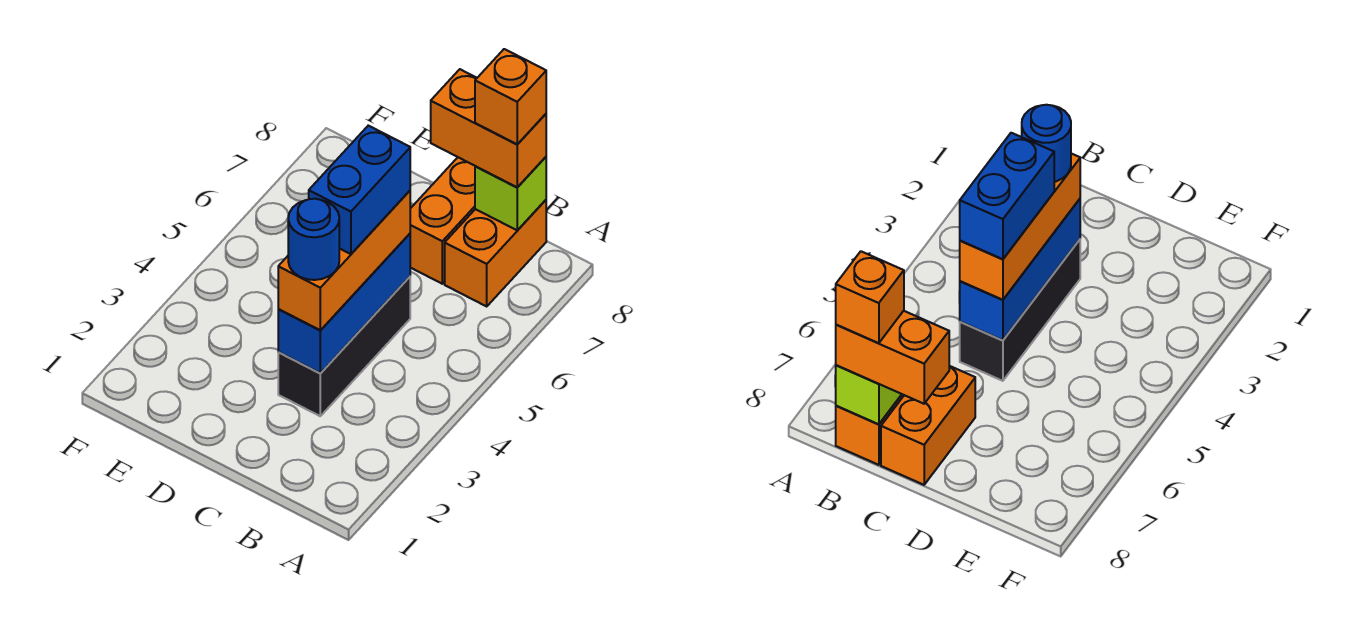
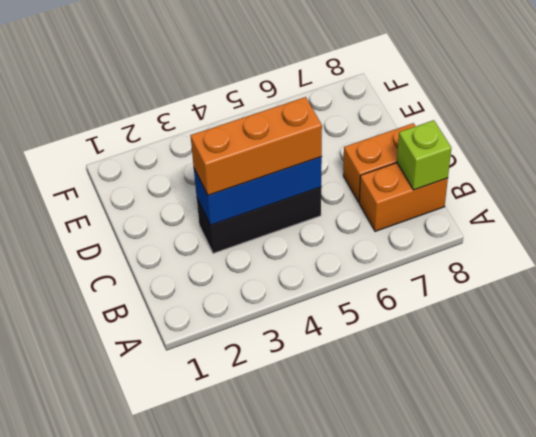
none -> orange brick B8:C8 level 3
none -> orange brick B8 level 4

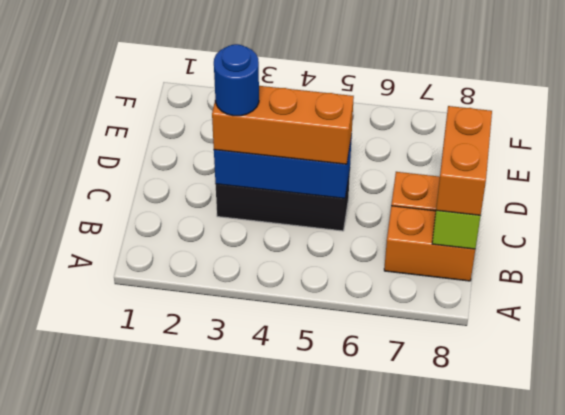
none -> orange brick B8 level 4
none -> blue brick C4:C5 level 4

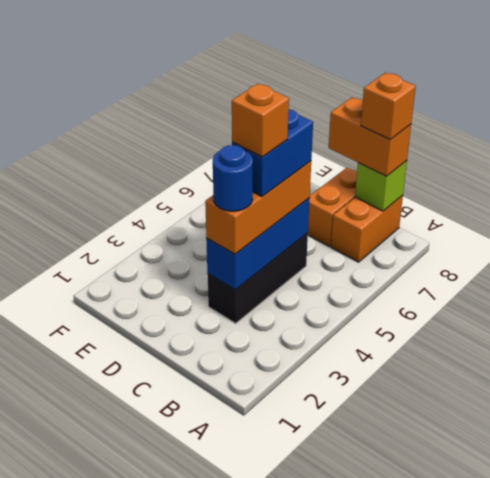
orange brick C4 level 5 -> none

